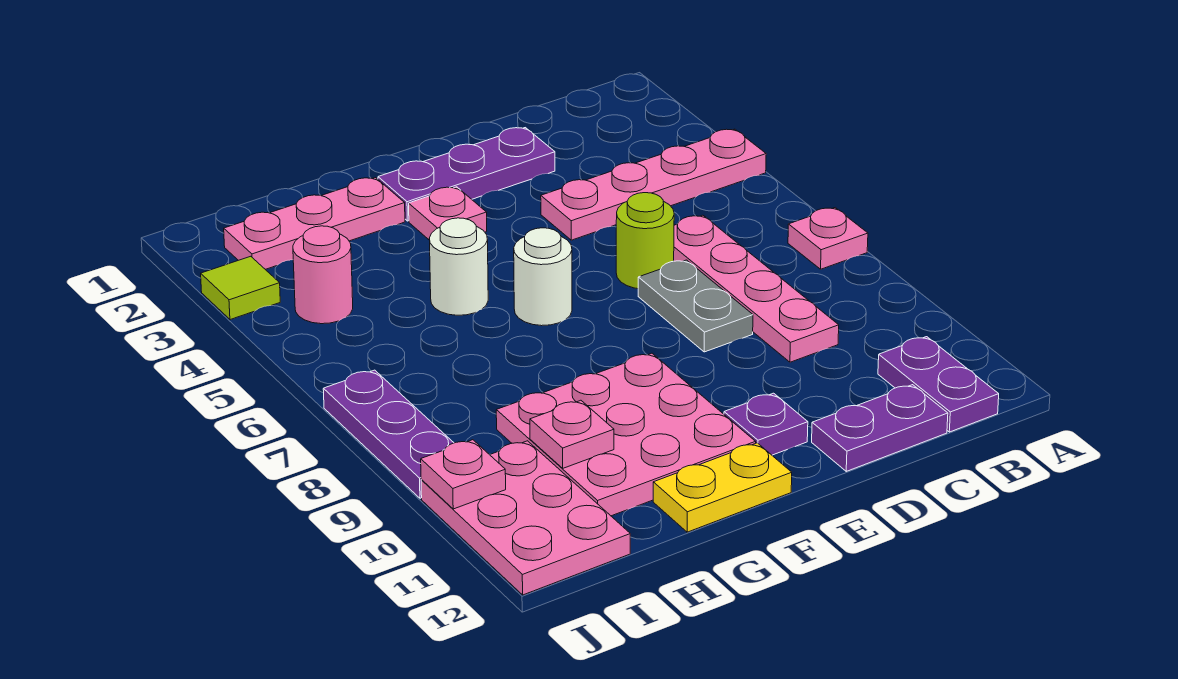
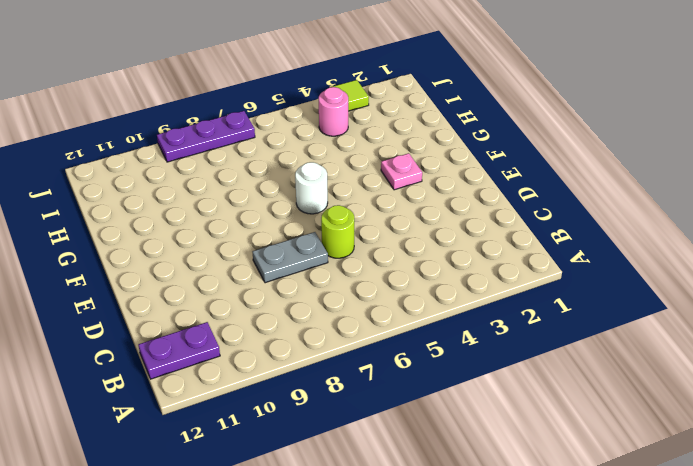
none -> pink plate A4:D4 level 1
none -> pink plate A7 level 1
none -> pink plate C6:C9 level 1

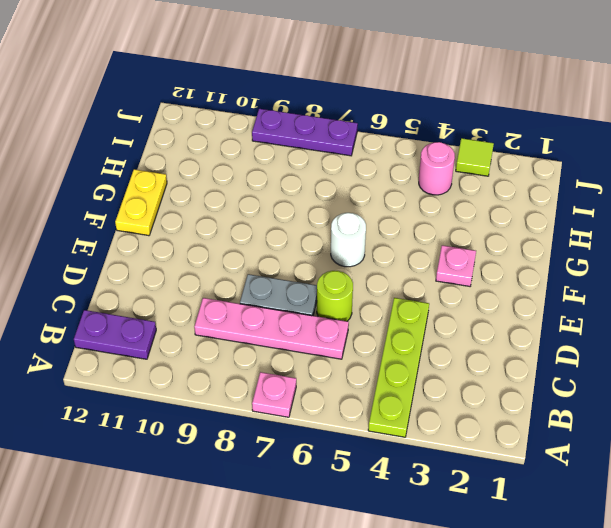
lime plate A4:D4 level 1 -> pink plate A4:D4 level 1
none -> purple plate C12:D12 level 1
none -> purple plate D2:F2 level 1
none -> purple plate E11 level 1

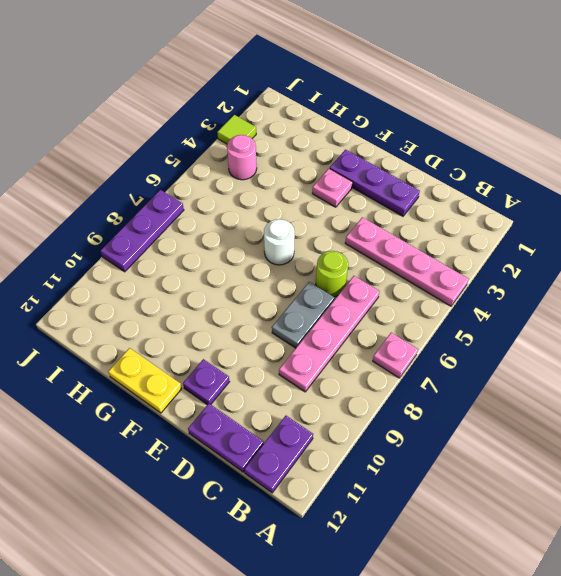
none -> pink plate F9:H11 level 1
none -> pink plate G2:I2 level 1
none -> white round brick G5 level 1

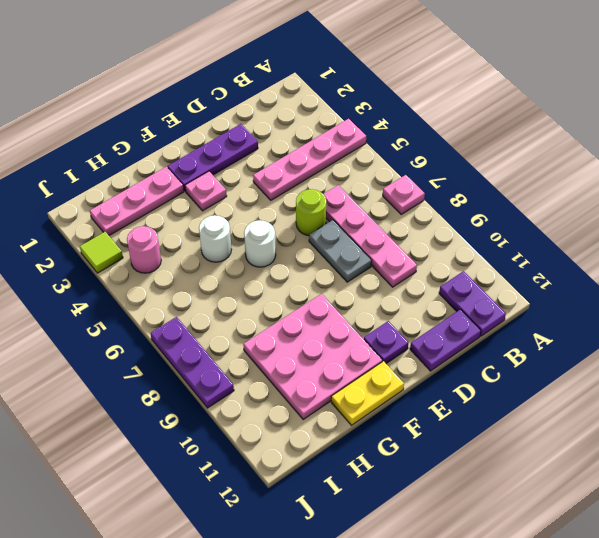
none -> pink plate I10:J12 level 1
none -> pink plate H10 level 2
none -> pink plate J10 level 2

